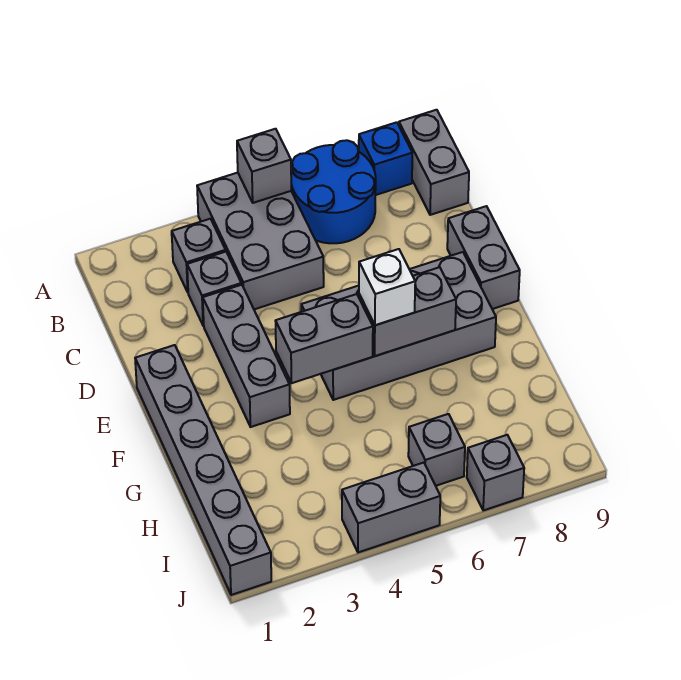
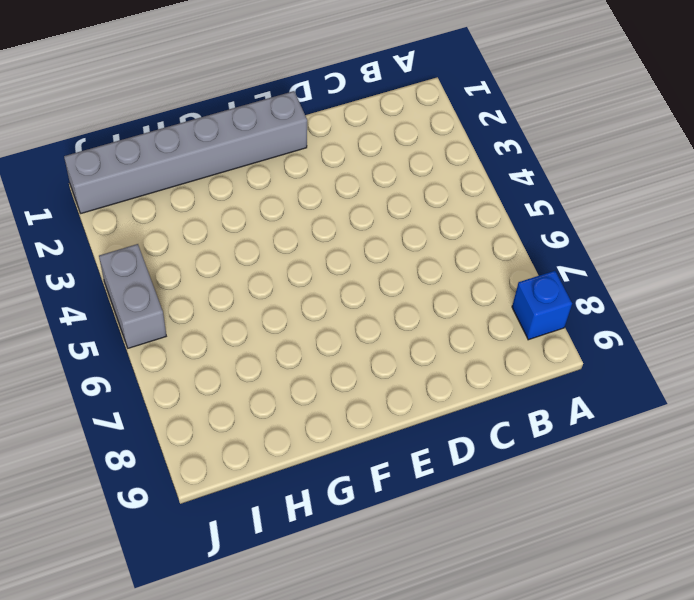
none -> grey brick A4:C5 level 1
none -> blue round brick A6:B7 level 1
none -> grey brick A9:B9 level 1

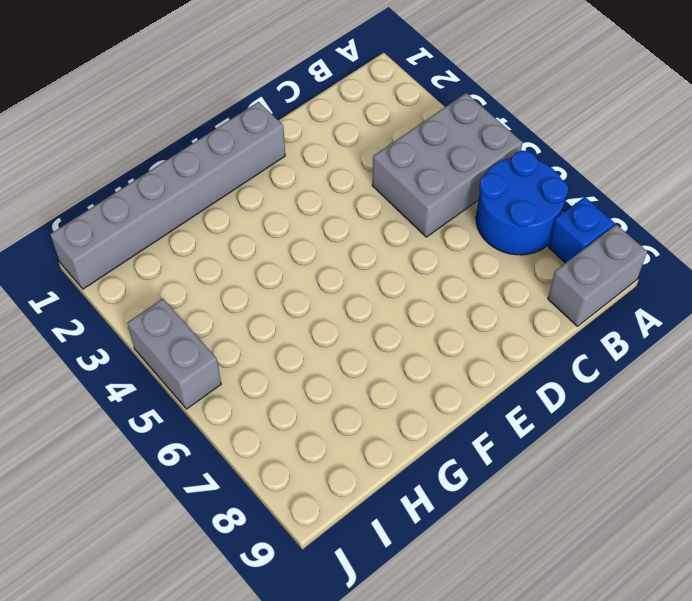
none -> grey brick B3 level 1
none -> grey brick C3 level 1
none -> grey brick D3:F3 level 1

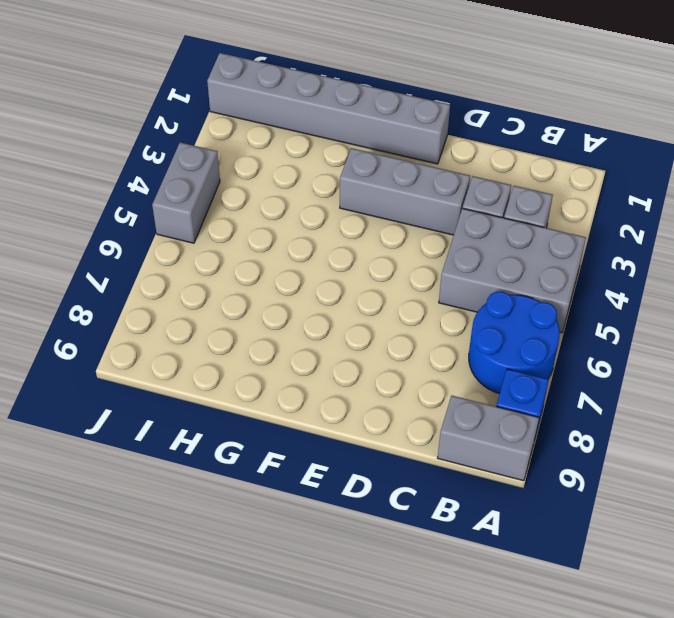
none -> grey brick D9:E9 level 1
none -> grey brick E5:F8 level 1
none -> grey brick I6 level 1

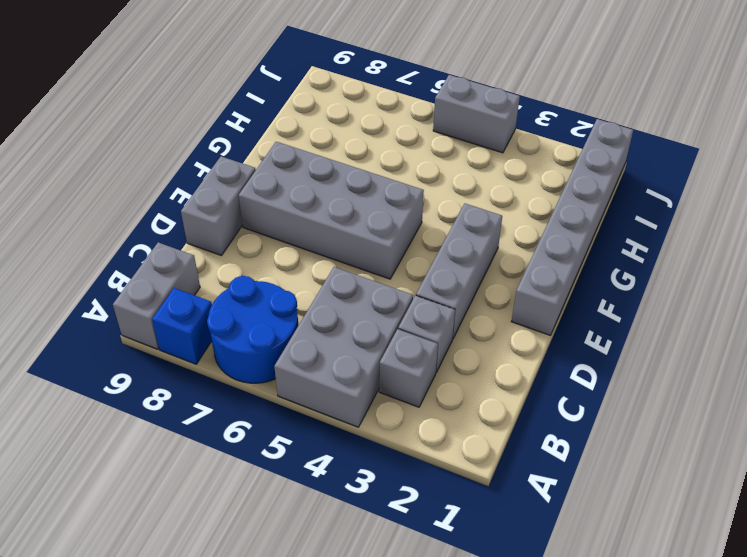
none -> grey brick I6 level 1
none -> grey brick J7 level 1
none -> grey brick A5 level 2

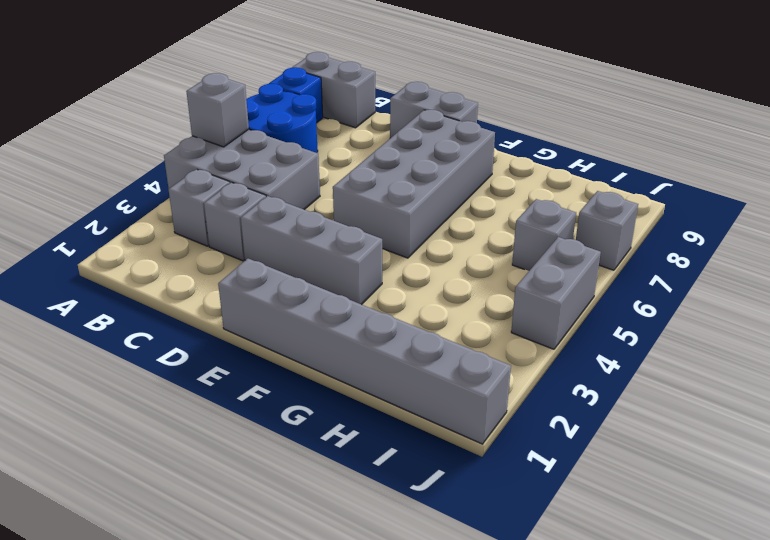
none -> grey brick F4:F5 level 2
none -> grey brick F6:F7 level 2
none -> white brick F6 level 3

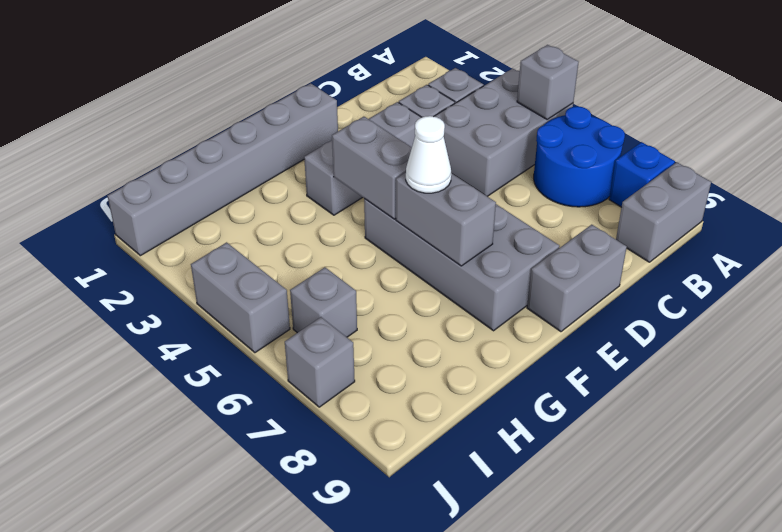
white cone F6 level 3 -> white brick F6 level 3

